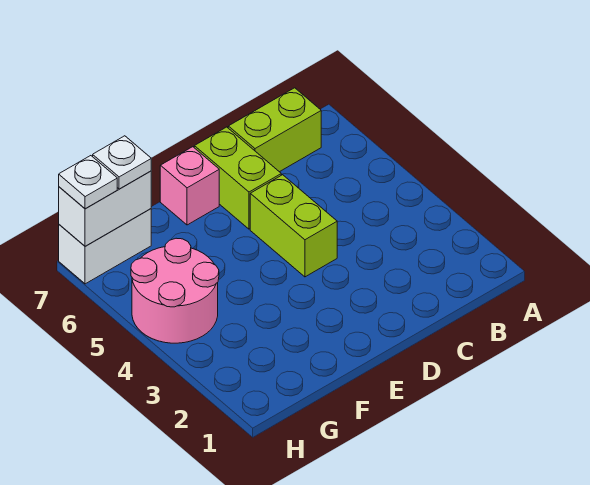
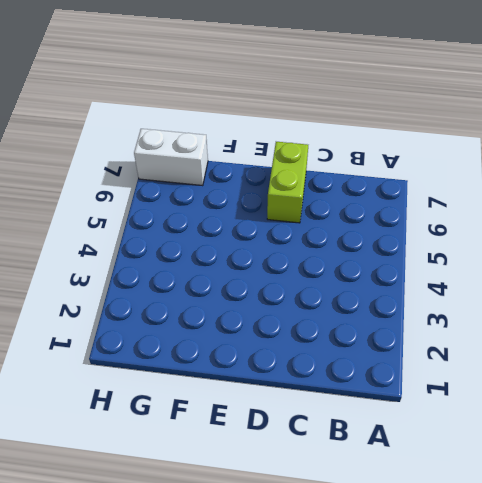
none -> lime brick B7:C7 level 1
none -> lime brick D4:D5 level 1

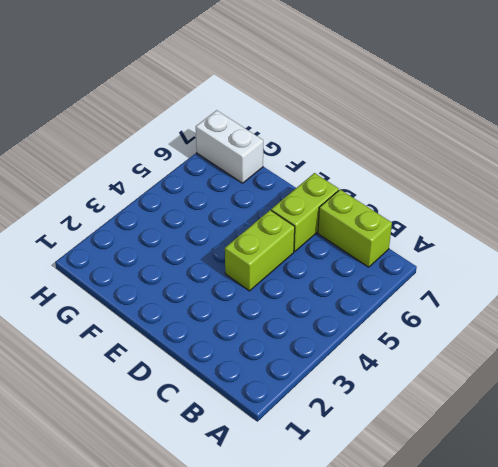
none -> pink brick E7 level 1
none -> pink round brick G4:H5 level 1

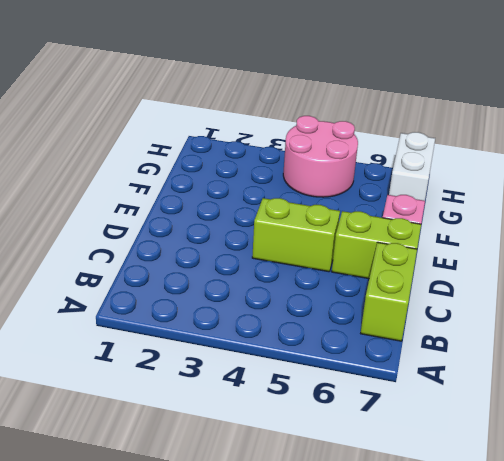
none -> white brick G7:H7 level 2
none -> white plate G7 level 3

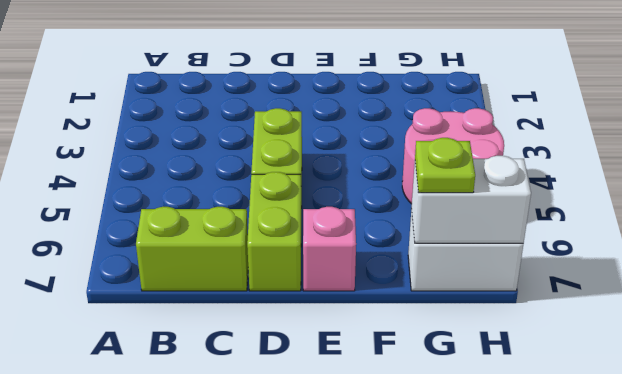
lime plate G7 level 3 -> white plate G7 level 3
none -> white plate H7 level 3

